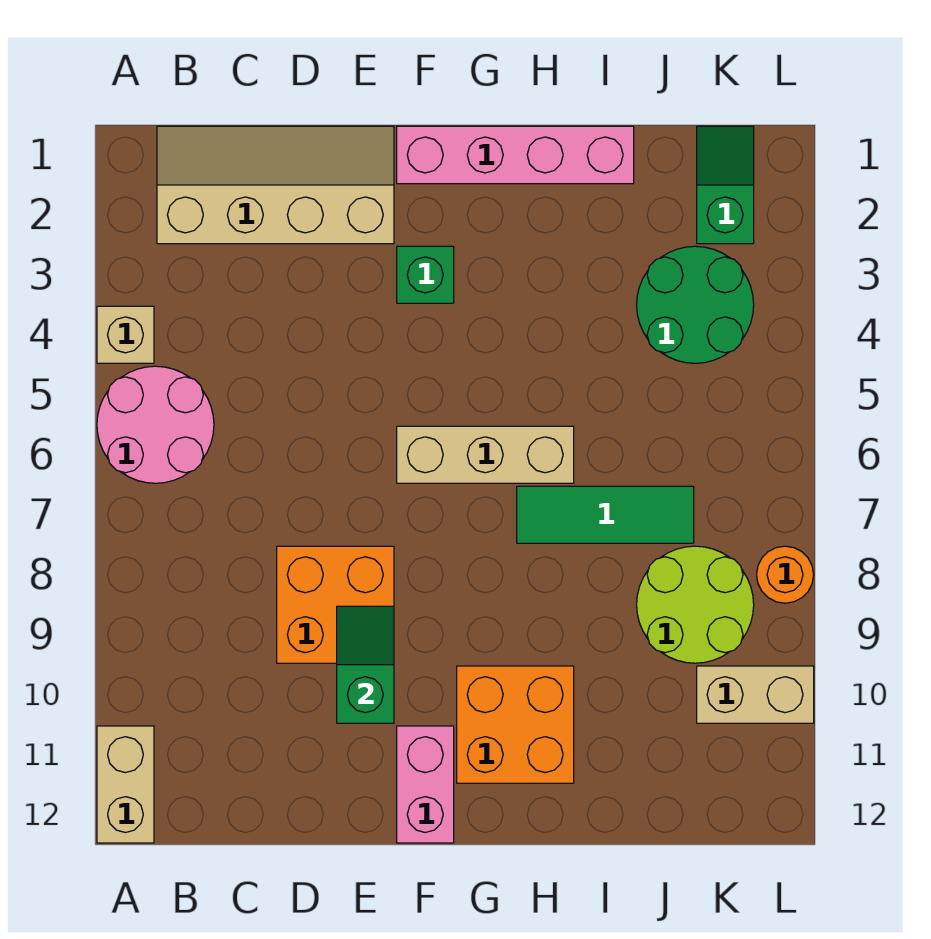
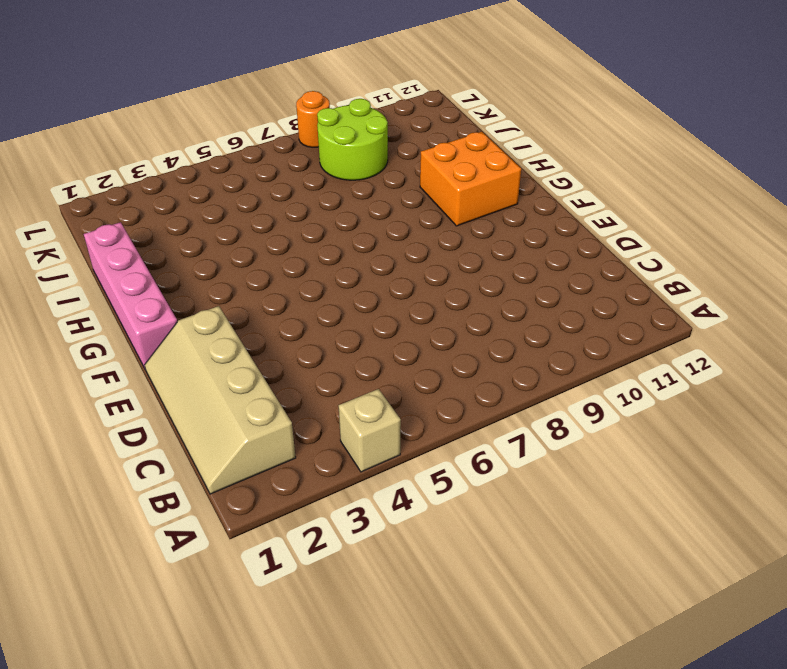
none -> pink round brick A5:B6 level 1
none -> tan brick A11:A12 level 1
none -> orange brick D8:E9 level 1

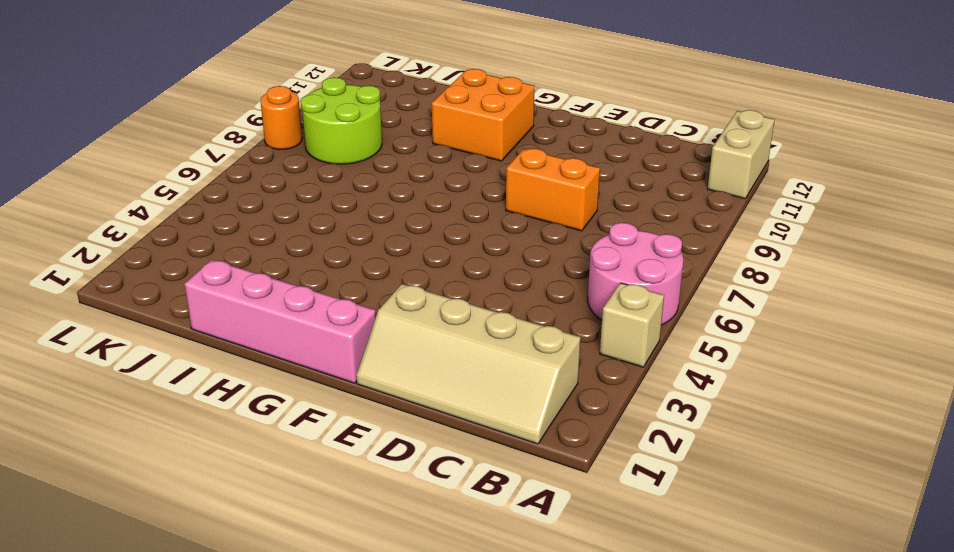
orange brick D8:E8 level 1 -> orange brick D8:E9 level 1
none -> green brick F3 level 1
none -> tan brick F6:H6 level 1
none -> pink brick F11:F12 level 1

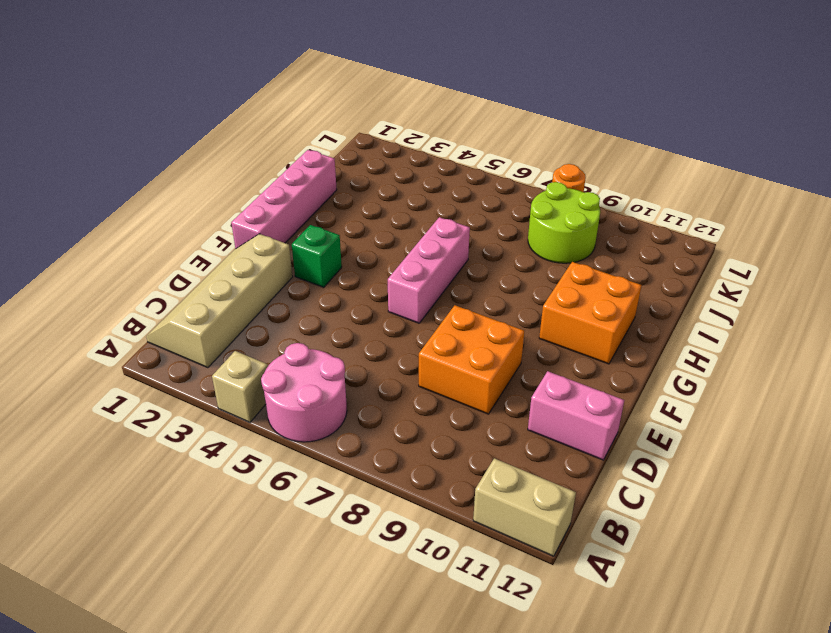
pink brick D11:D12 level 1 -> pink brick F11:F12 level 1
pink brick F6:H6 level 1 -> tan brick F6:H6 level 1
none -> green tile H7:J7 level 1
none -> green round brick J3:K4 level 1
none -> green slope K1:K2 level 1 top 2

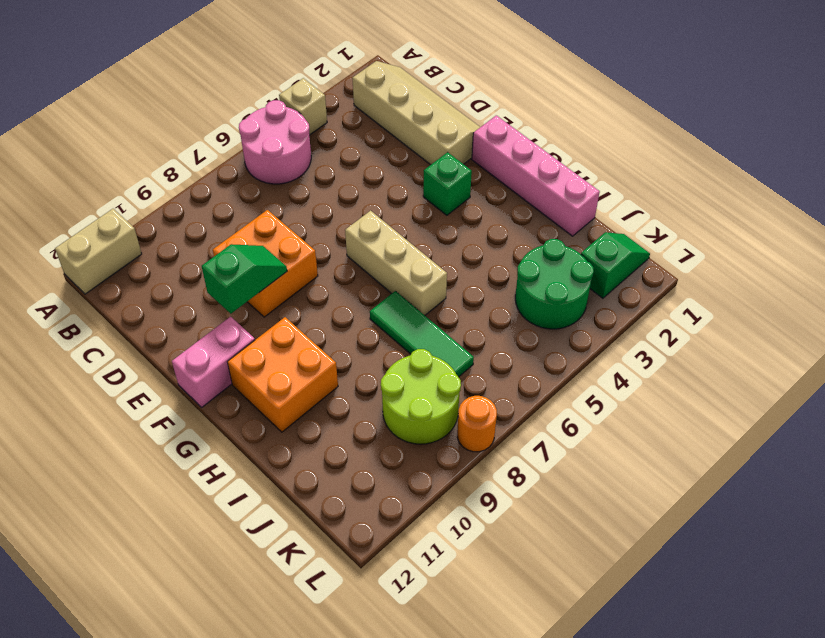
none -> tan brick K10:L10 level 1

